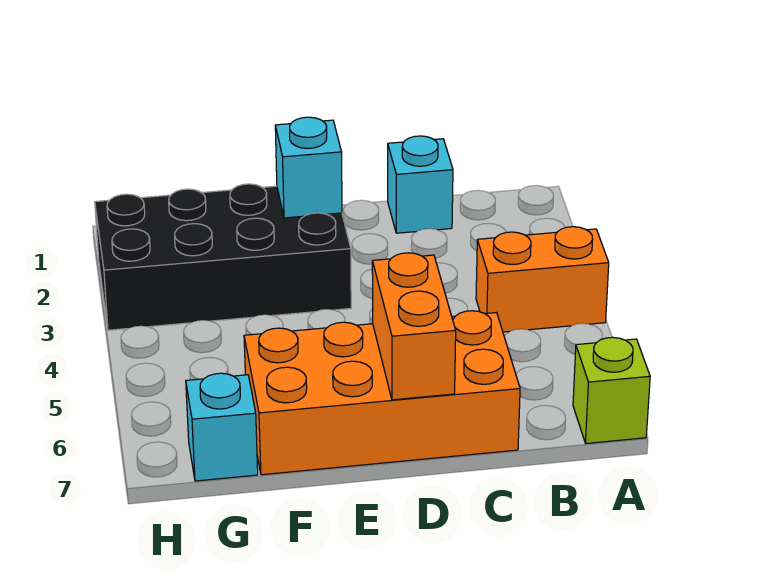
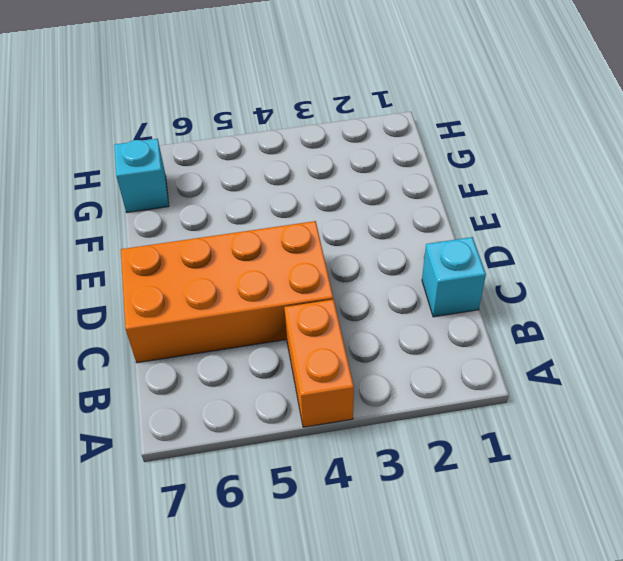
orange brick C4:D7 level 1 -> orange brick C6:F7 level 1
none -> lime brick A7 level 1
none -> black brick E2:H3 level 1

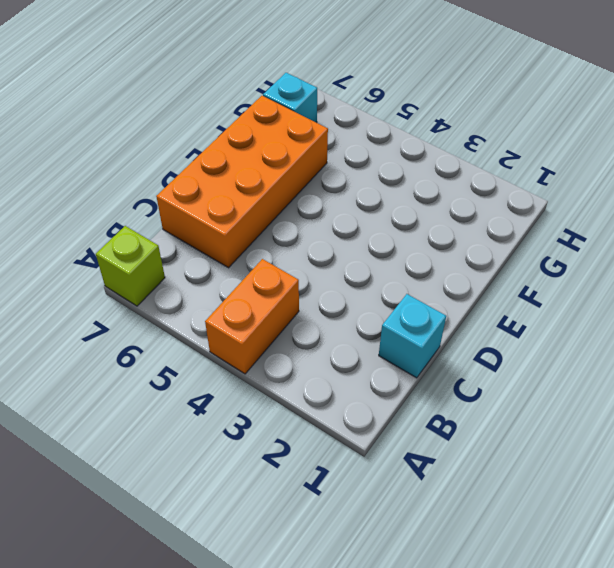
none -> black brick E2:H3 level 1
none -> orange brick D6:D7 level 2

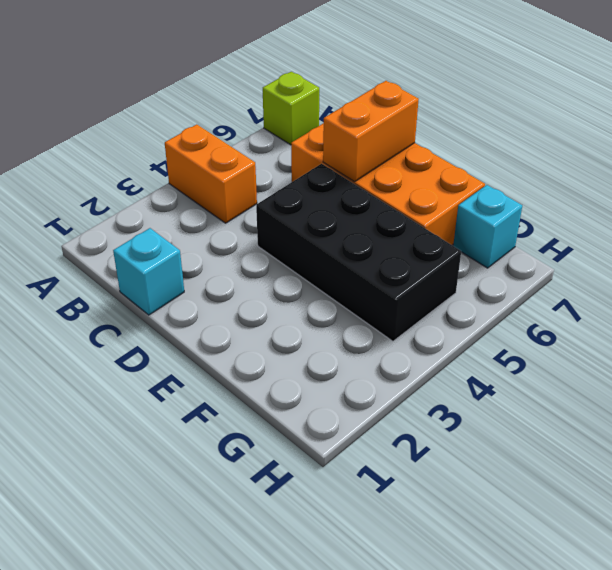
black brick D4:G5 level 1 -> black brick E2:H3 level 1
none -> cyan brick E2 level 2

